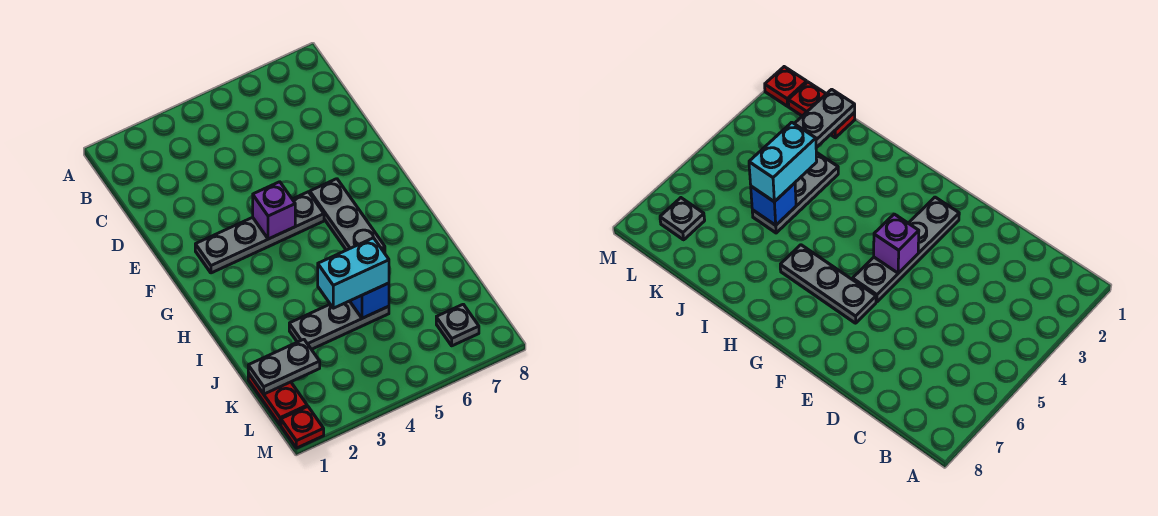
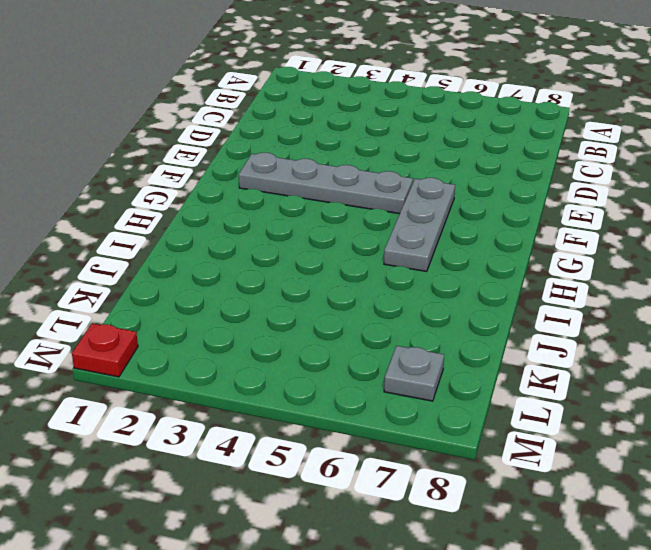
none -> grey plate J3:J5 level 1
none -> red plate K1:L1 level 1

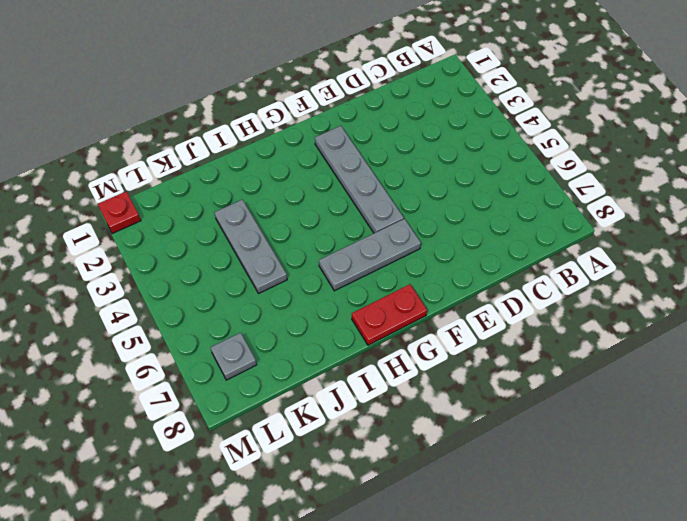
red plate G8:H8 level 1 -> red plate K1:L1 level 1
none -> purple brick F4 level 2
none -> blue brick J5 level 2

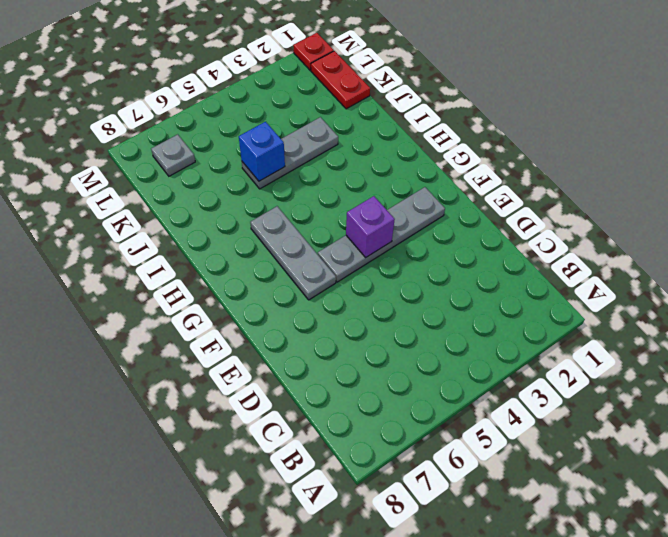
none -> grey plate K1:K2 level 2
none -> cyan brick J4:J5 level 3

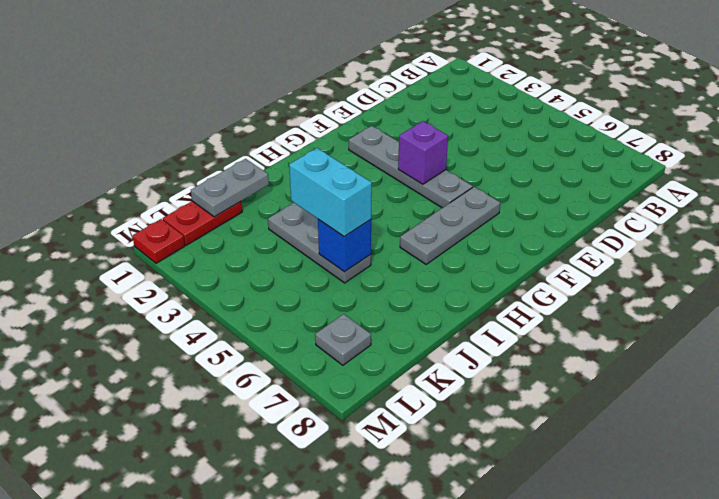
grey plate J1:K1 level 2 -> grey plate K1:K2 level 2

